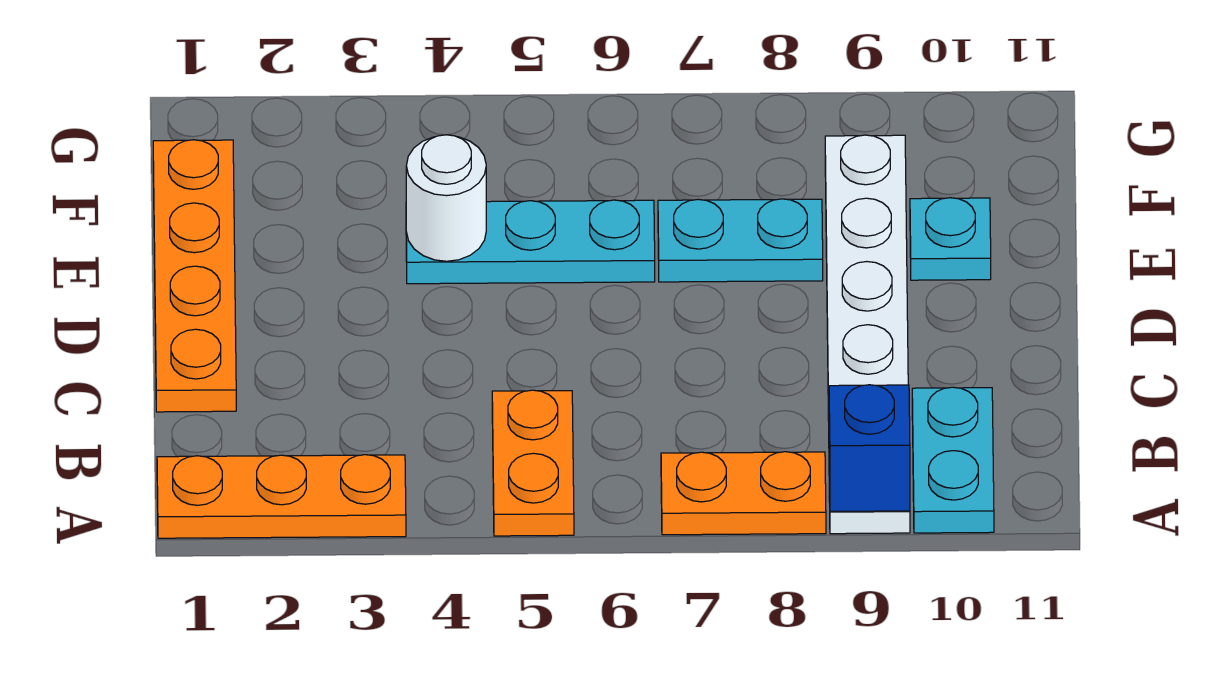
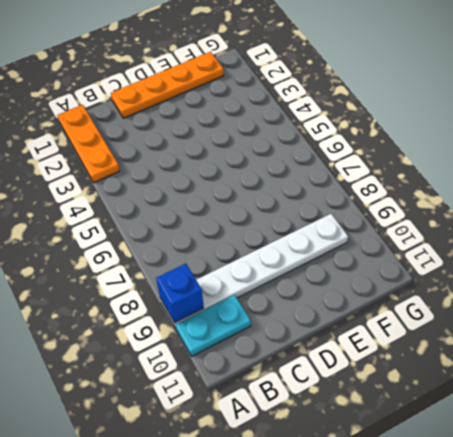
none -> orange plate A5:B5 level 1
none -> orange plate A7:A8 level 1

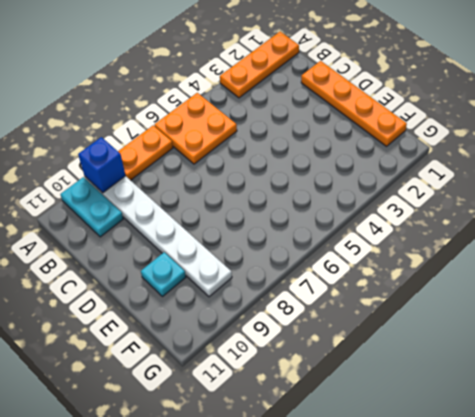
orange plate A5:B6 level 1 -> orange plate A5:B5 level 1
none -> cyan plate E4:E6 level 1
none -> cyan plate E7:E8 level 1

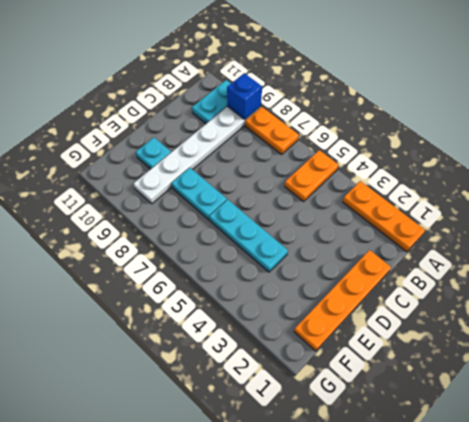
none -> white round brick E4 level 2

